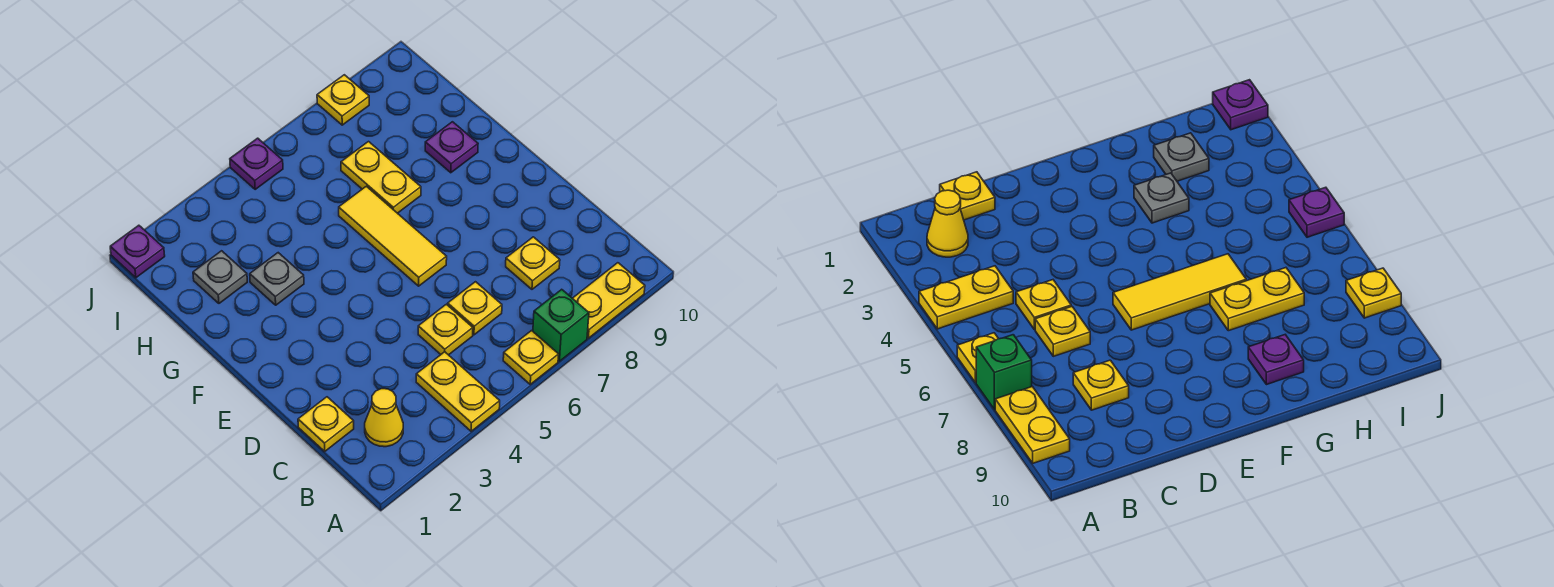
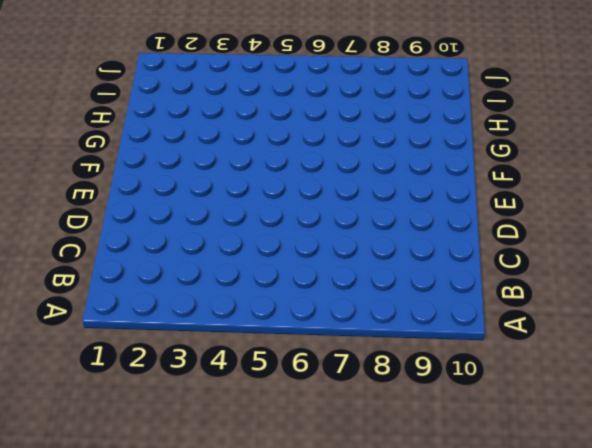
none -> yellow plate A4:B4 level 1
none -> yellow plate A6 level 1
none -> green brick A7 level 1

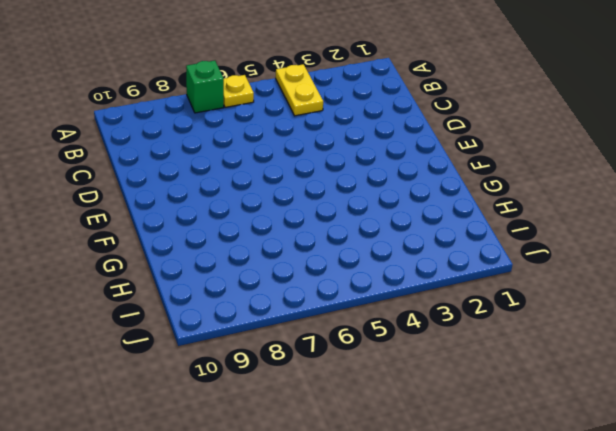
none -> yellow plate A8:A9 level 1
none -> yellow cone B2 level 1
none -> yellow plate C1 level 1

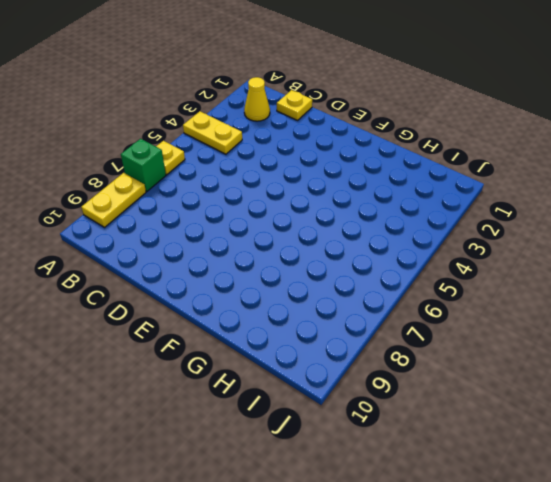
none -> yellow plate C5 level 1
none -> yellow plate C6 level 1
none -> yellow plate C8 level 1

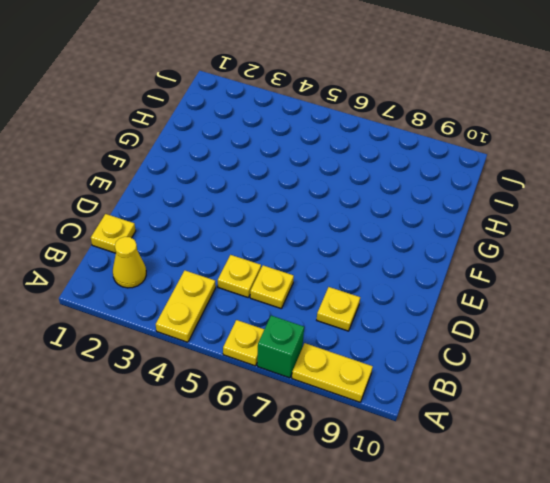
none -> yellow tile E6:G6 level 1
none -> grey plate G3 level 1
none -> yellow plate G7:H7 level 1

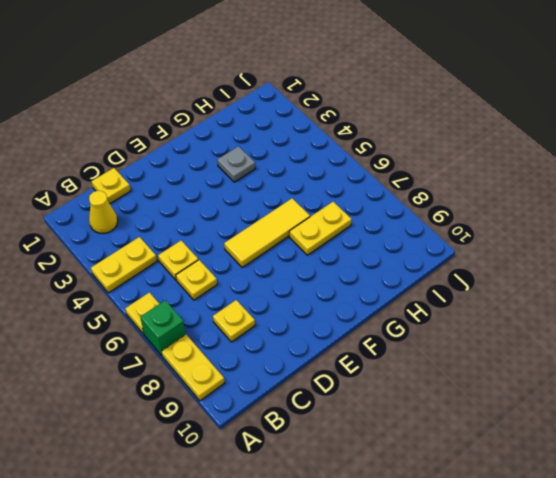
none -> purple plate G9 level 1
none -> grey plate H2 level 1
none -> purple plate J1 level 1

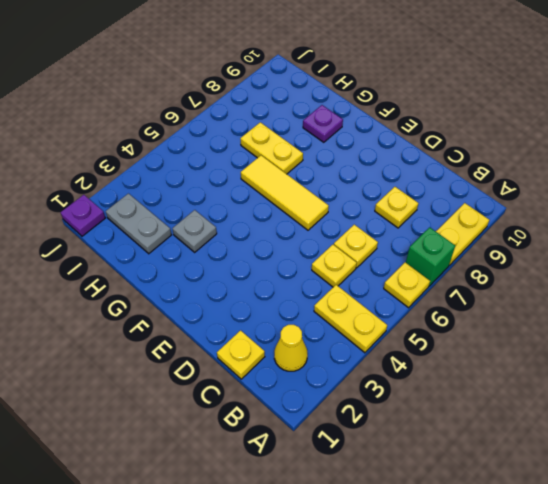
grey plate H2:I2 level 1 -> grey plate H2 level 1
none -> purple plate J5 level 1
none -> yellow plate J8 level 1

